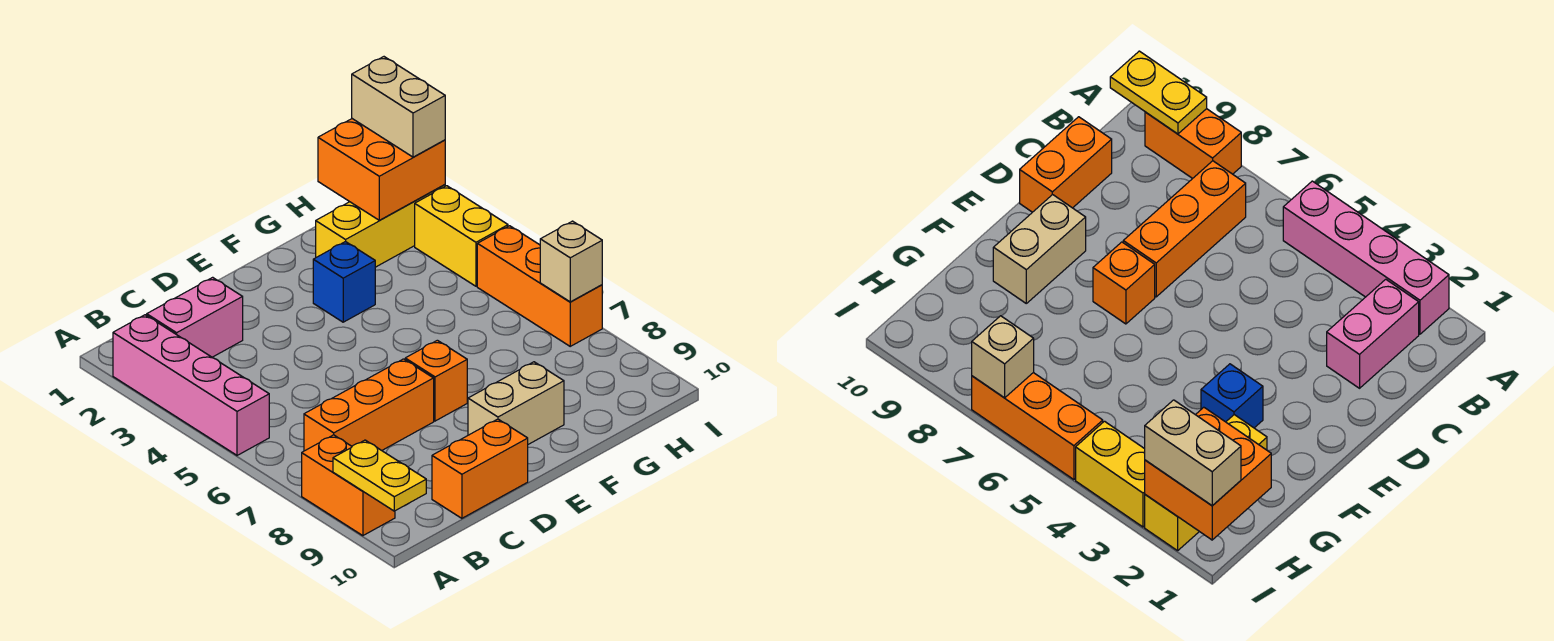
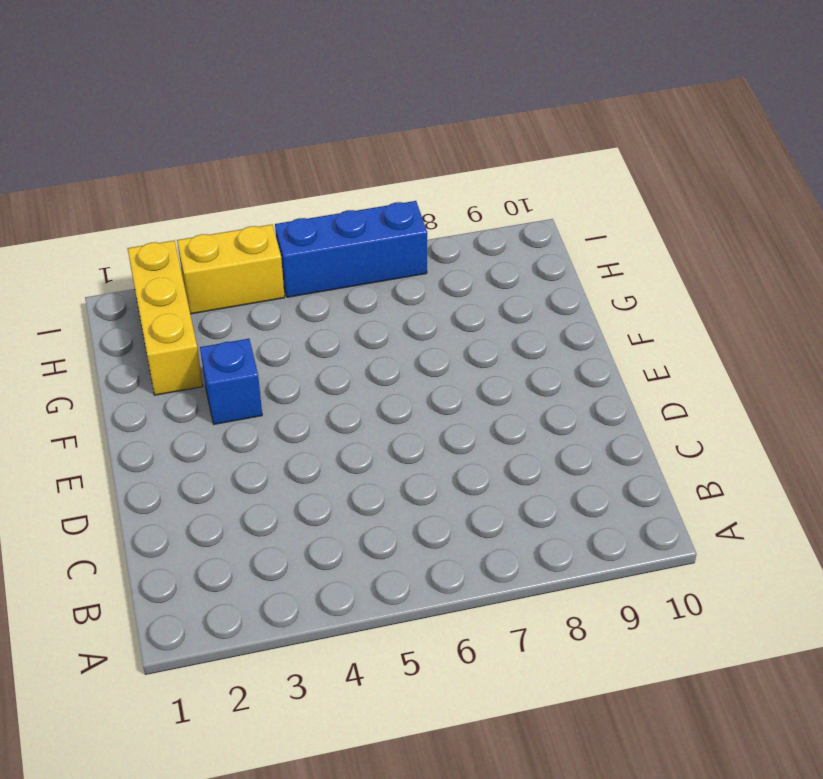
blue brick I5:I7 level 1 -> orange brick I5:I7 level 1
none -> pink brick A2:A5 level 1
none -> orange brick A8:A9 level 1
none -> pink brick B2:C2 level 1

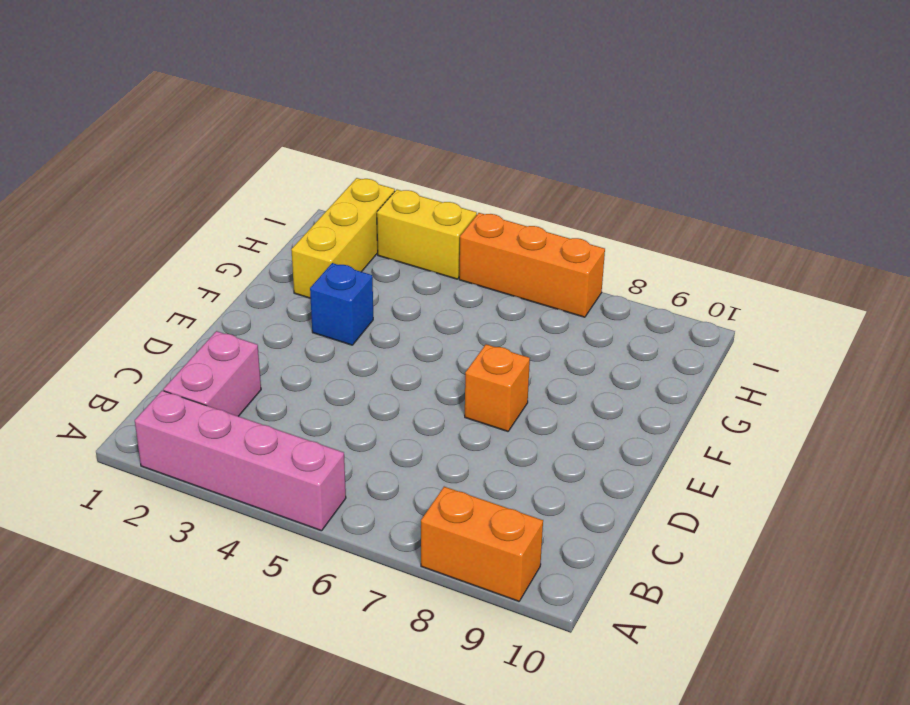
none -> orange brick B7:D7 level 1
none -> orange brick C10:D10 level 1
none -> tan brick E9:F9 level 1

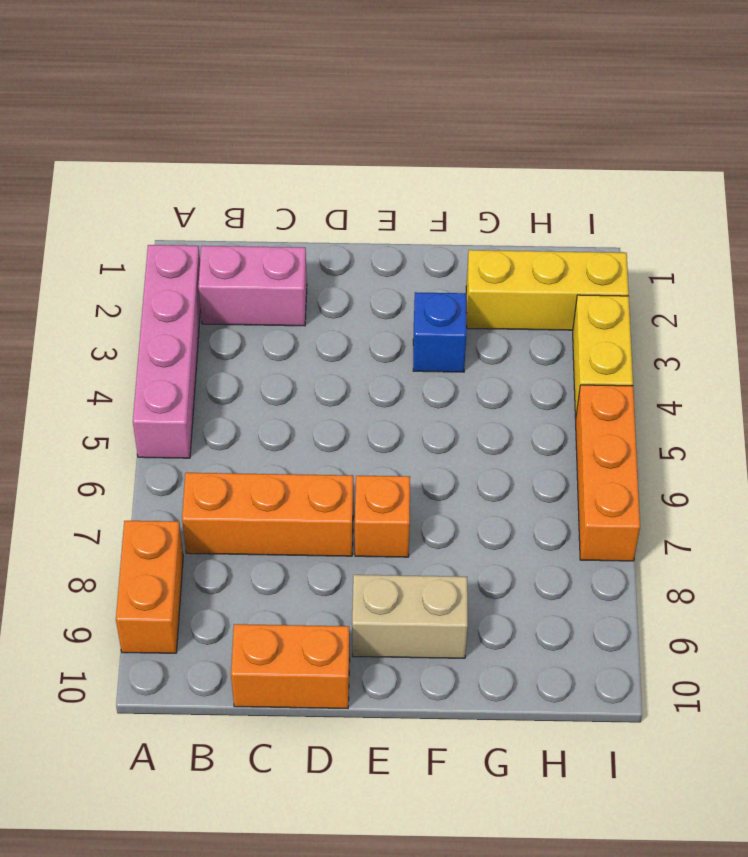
none -> yellow plate A9:A10 level 2
none -> orange brick H1:I2 level 2
none -> tan brick I7 level 2

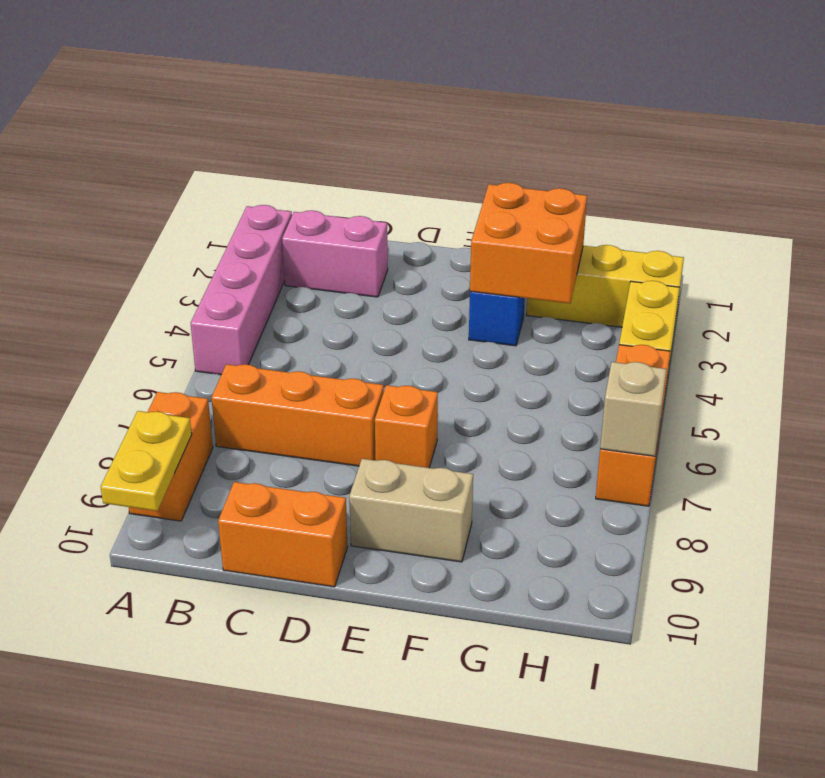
orange brick F2:G3 level 2 -> orange brick H1:I2 level 2
none -> tan brick I1:I2 level 3

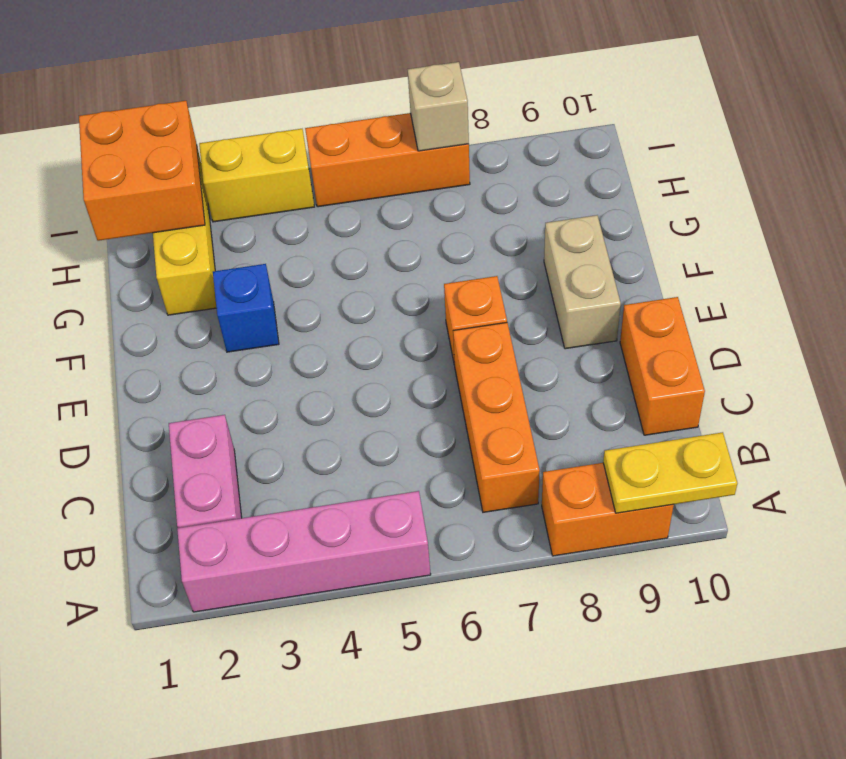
none -> tan brick I1:I2 level 3

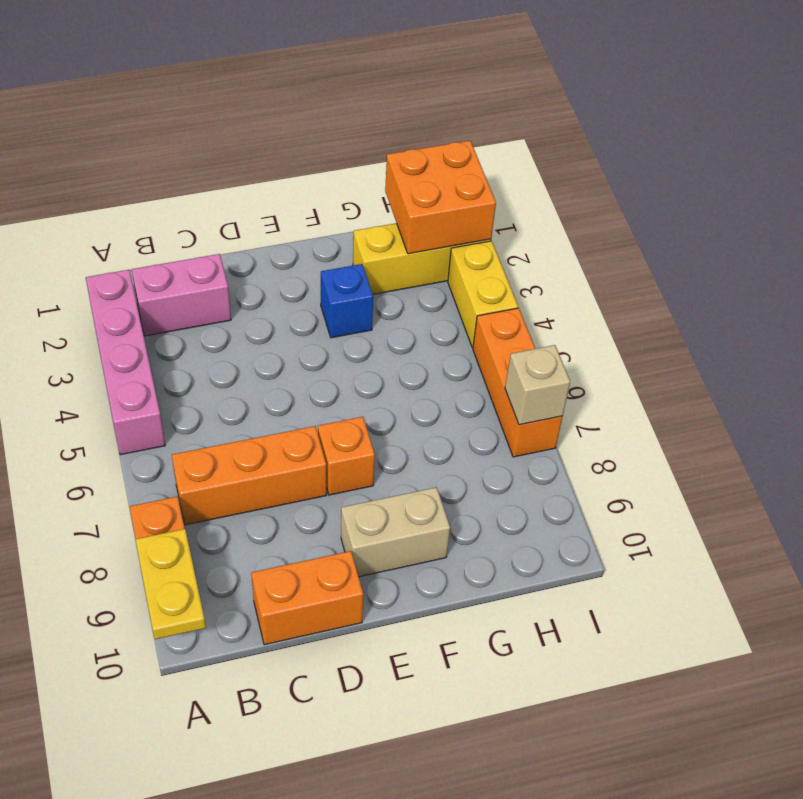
none -> tan brick I1:I2 level 3

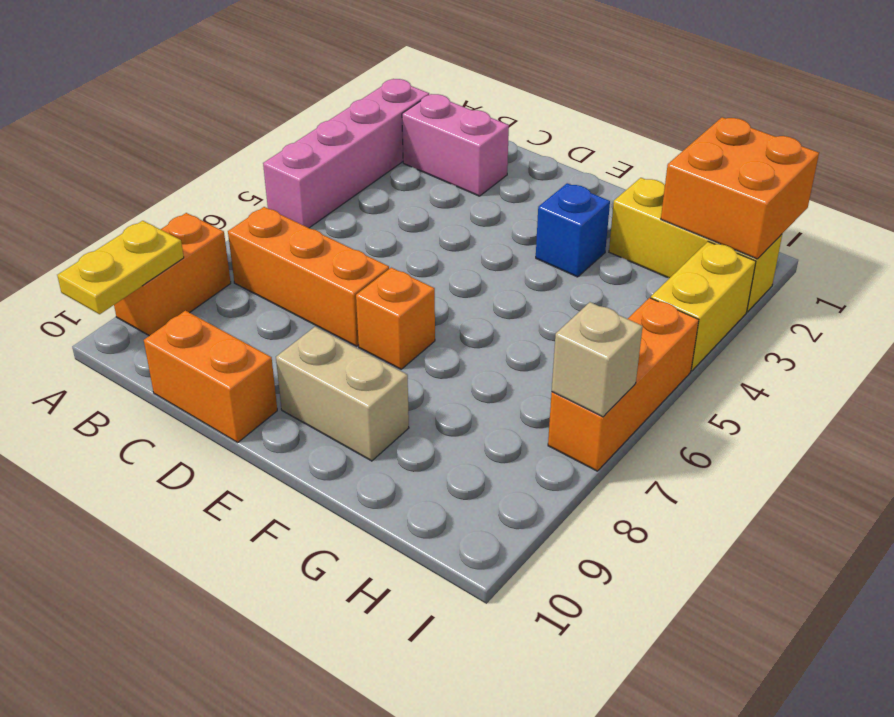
none -> tan brick I1:I2 level 3

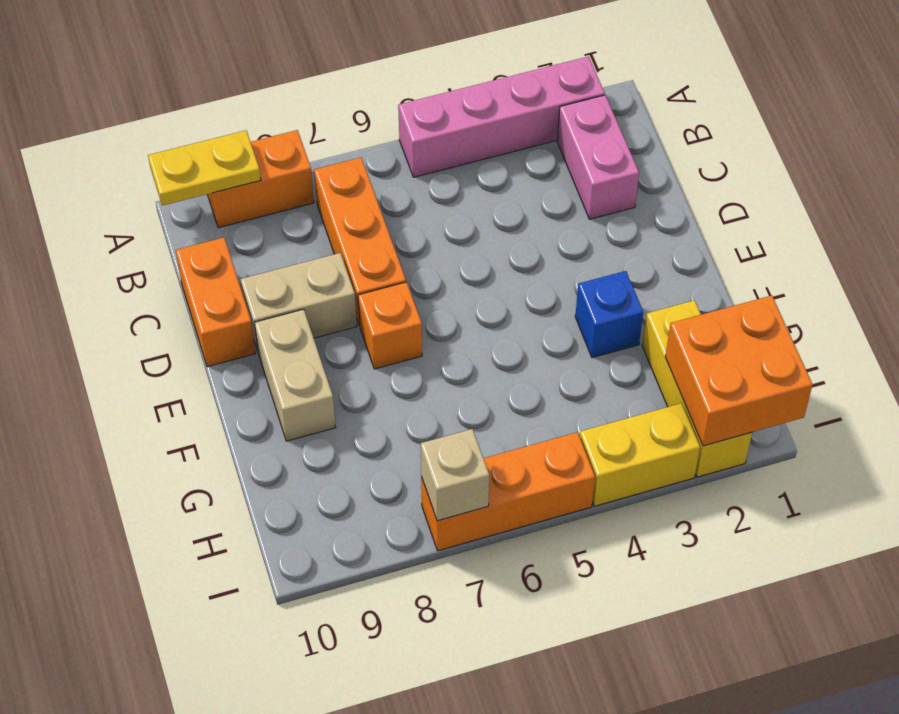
tan brick D8:D9 level 1 -> tan brick I1:I2 level 3

